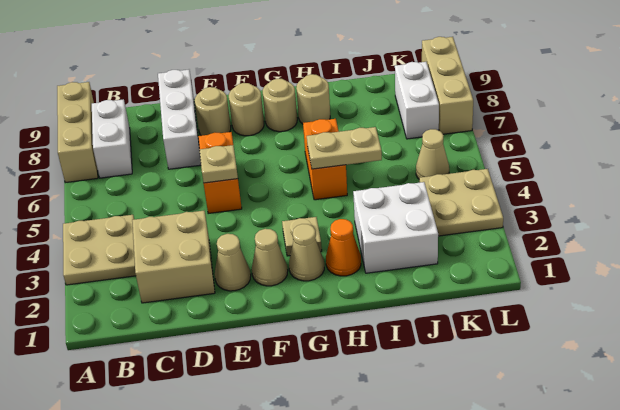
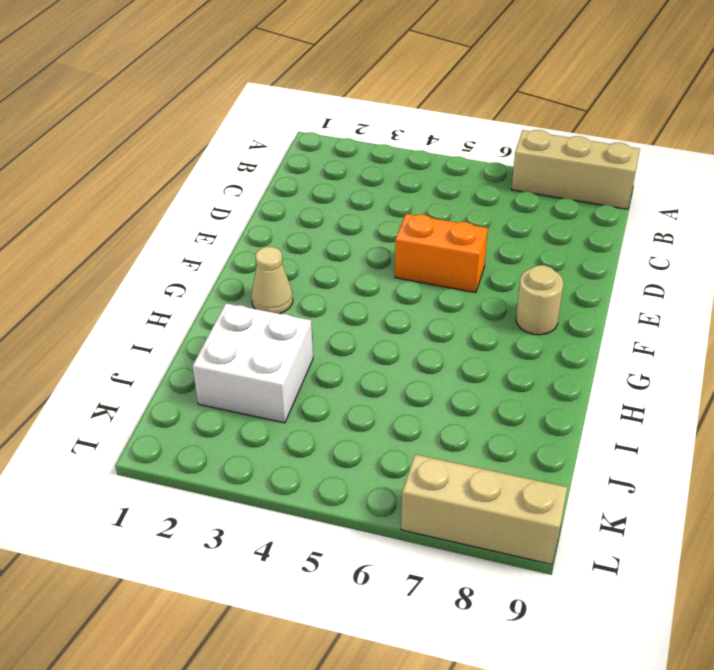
none -> tan plate A3:B4 level 1
none -> white brick B7:B8 level 1
none -> tan brick C2:D3 level 1

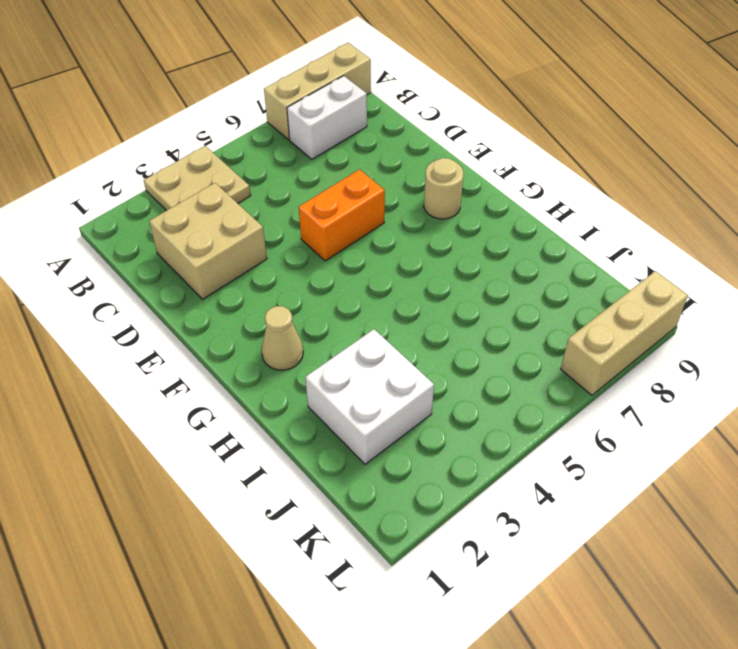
none -> white brick D7:D9 level 1
none -> tan cone E2 level 1
none -> tan round brick E8 level 1

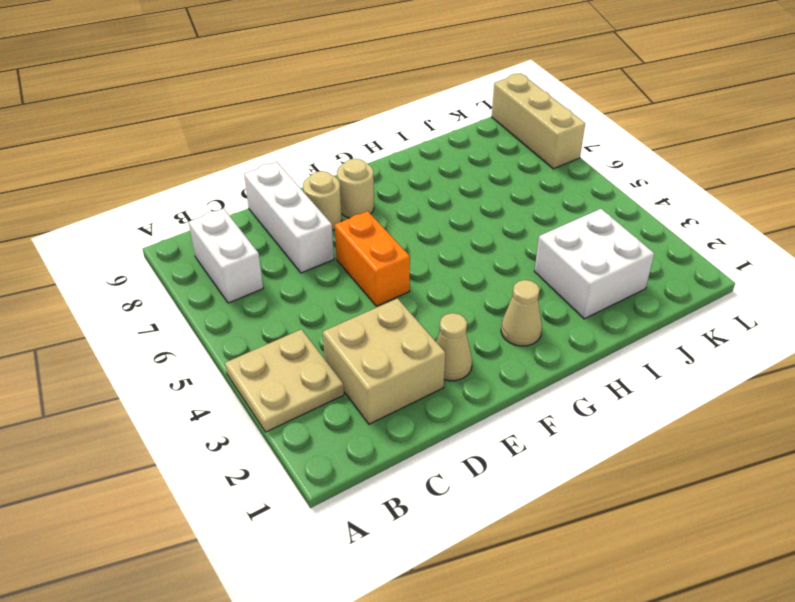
none -> tan brick A7:A9 level 1
none -> tan cone F2 level 1
none -> tan plate G3 level 1

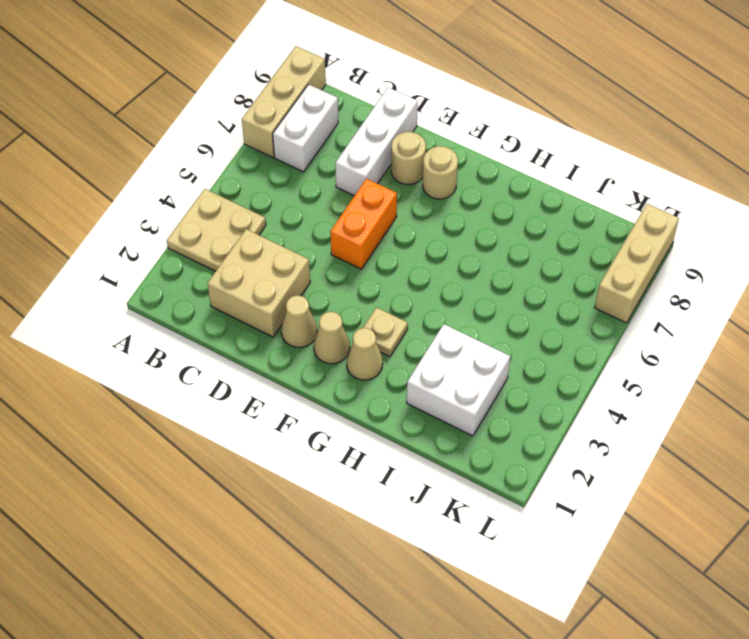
none -> tan round brick G8 level 1
none -> orange cone H2 level 1
none -> orange brick H5:H6 level 1

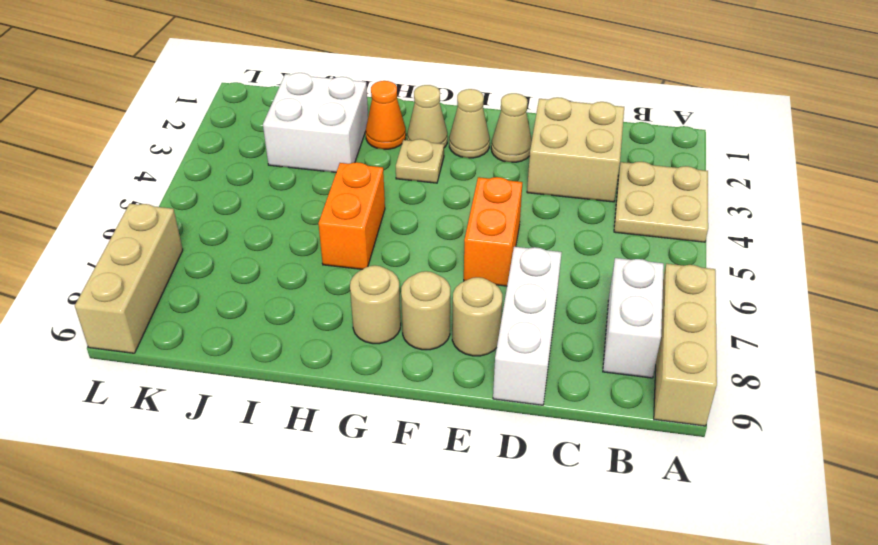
none -> tan round brick H8 level 1
none -> tan plate K3:L4 level 1
none -> tan cone K5 level 1

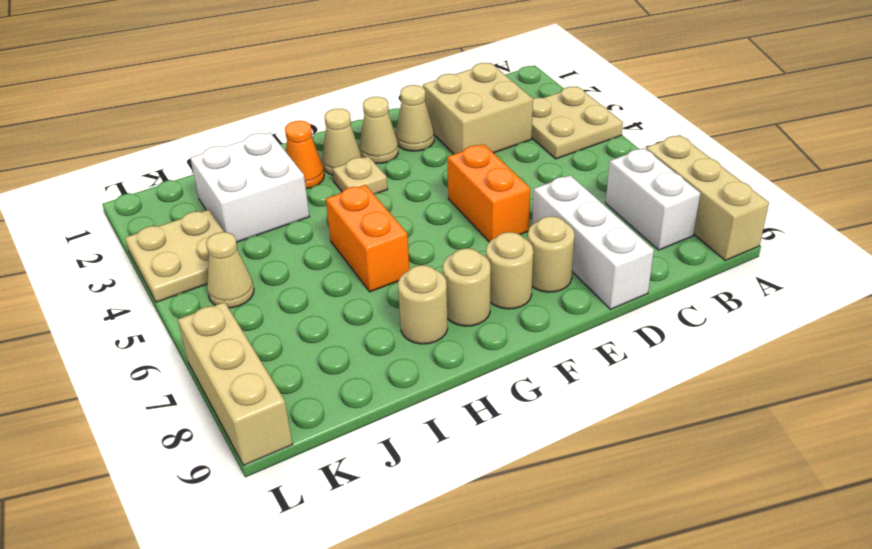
none -> white brick K7:K8 level 1
none -> tan plate E5 level 2
none -> tan plate H5:I5 level 2

